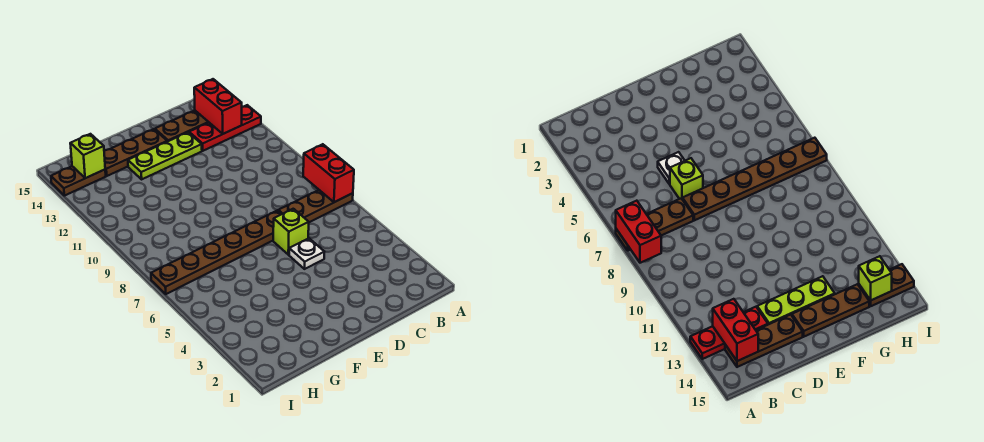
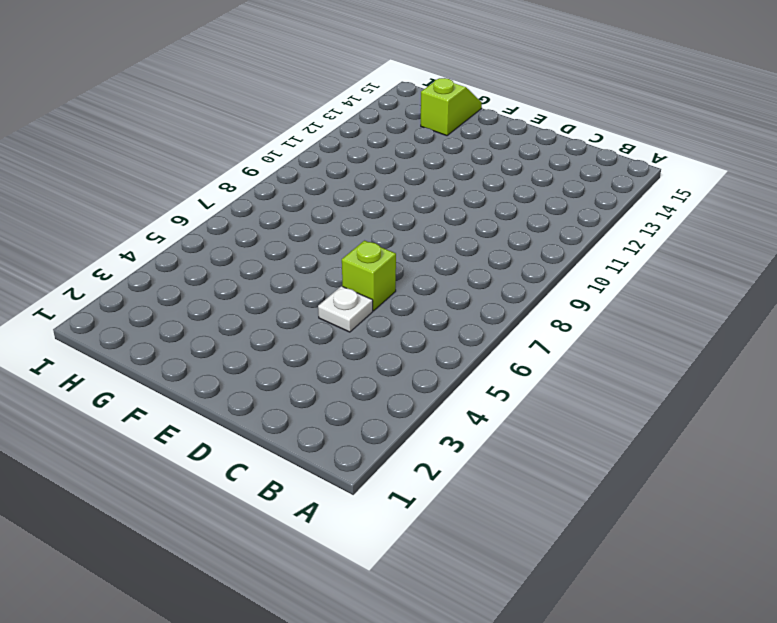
lime slope G14:G15 level 1 top 14 -> brown plate E14:G14 level 1
none -> brown plate A7:C7 level 1
none -> red plate A13:C13 level 1
none -> brown plate B14:D14 level 1

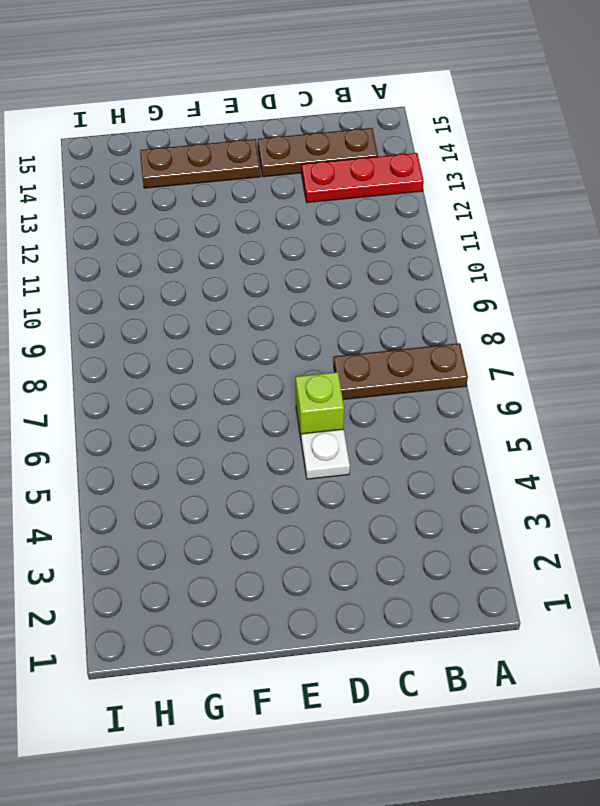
none -> brown plate D7:I7 level 1
none -> lime plate D13:F13 level 1
none -> brown plate H14:I14 level 1

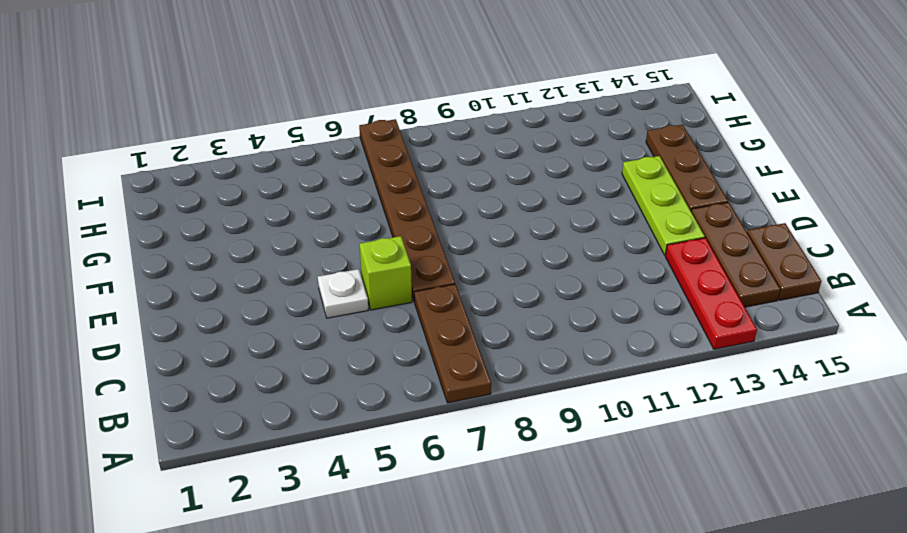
brown plate B15:C15 level 1 -> brown plate H14:I14 level 1
none -> red brick A7:A8 level 2
none -> red brick B13:B14 level 2
none -> lime brick H14 level 2

